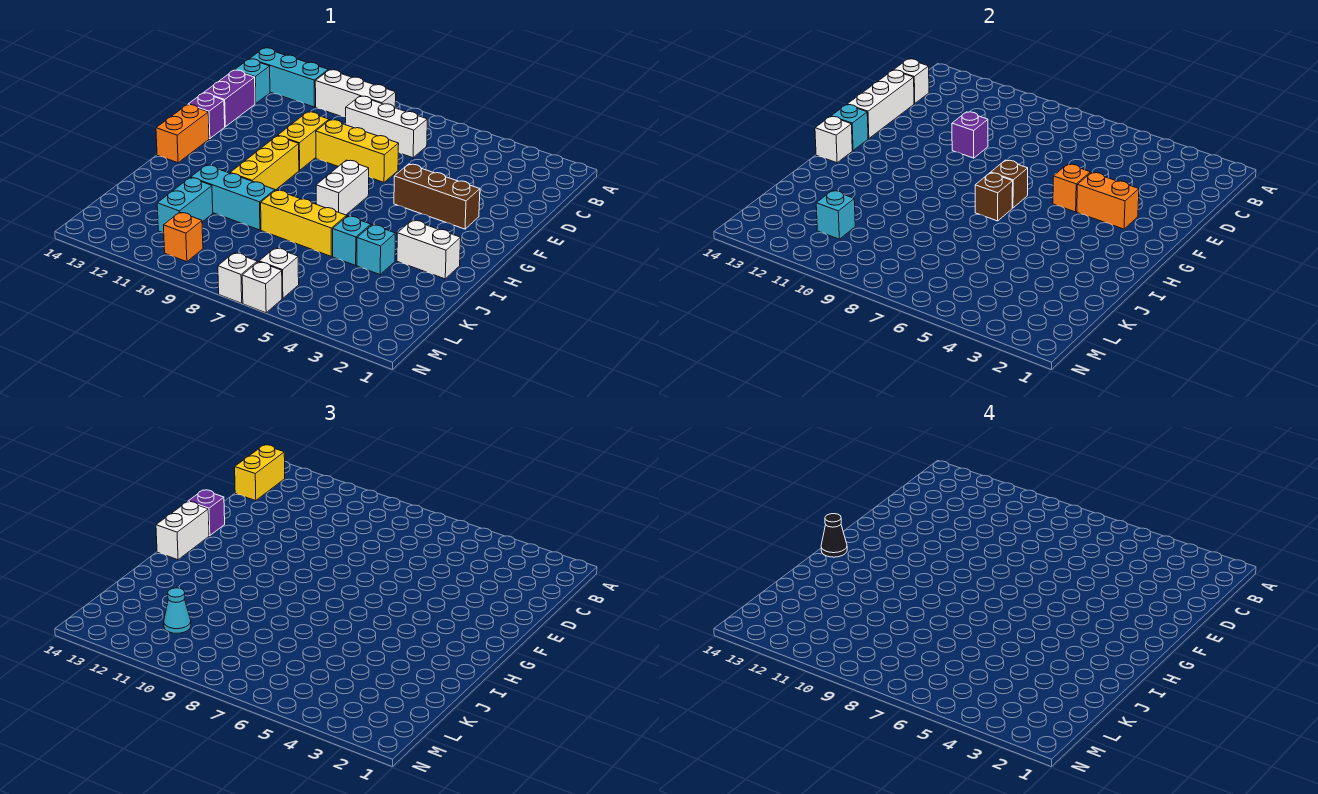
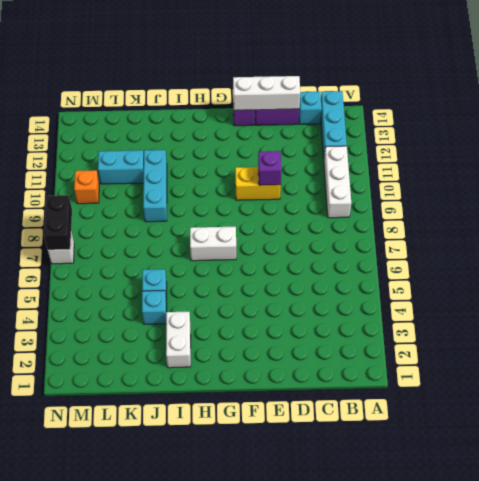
black brick N7:N8 level 2 -> none
none -> white brick C7:C9 level 1
none -> yellow brick E7:E9 level 1
none -> brown brick F3:F5 level 1
none -> yellow brick G10:I10 level 1

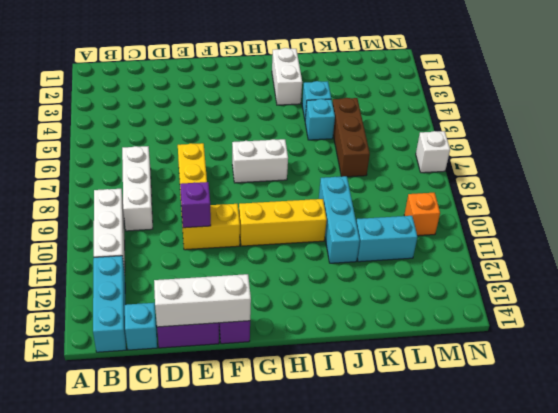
brown brick K5:K7 level 1 -> brown brick F3:F5 level 1
none -> orange brick G14:H14 level 1
none -> yellow brick J6:J8 level 1
none -> white brick M6 level 1
none -> white brick N6 level 1

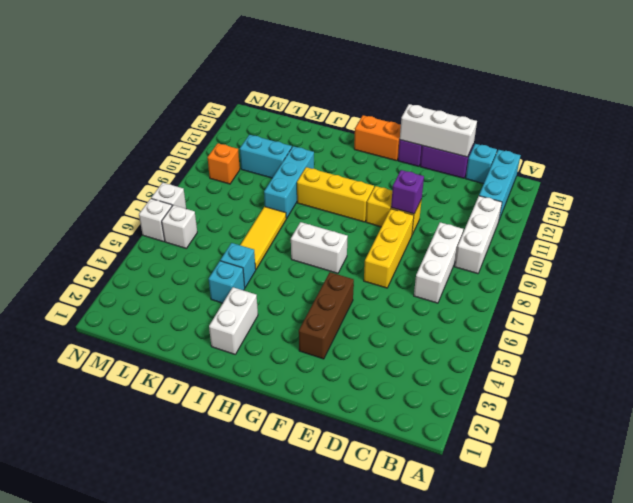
yellow tile J6:J8 level 1 -> yellow brick J6:J8 level 1
none -> white brick C14 level 2
none -> orange brick F3:F4 level 2
none -> orange brick F5 level 2
none -> brown brick G7 level 2

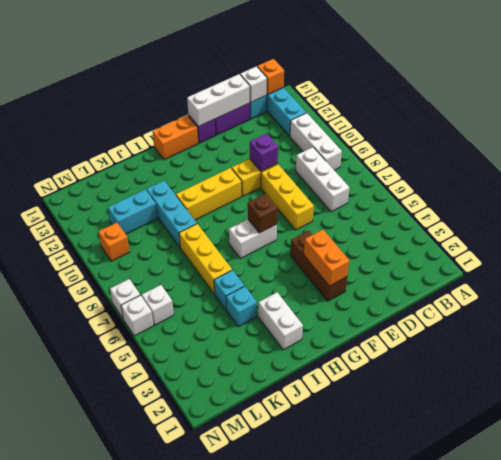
orange brick B14 level 2 -> orange brick F5 level 2
none -> cyan brick G14 level 2
none -> brown brick H7 level 2
none -> white brick H14 level 2
none -> cyan brick L11 level 2

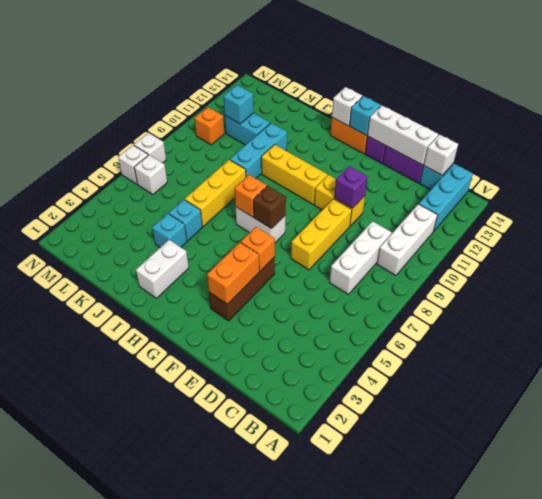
orange brick H7 level 2 -> brown brick H7 level 2
none -> yellow brick B14:C14 level 3
none -> purple brick F14 level 3
none -> white brick G14:H14 level 3
none -> cyan cone L11 level 3

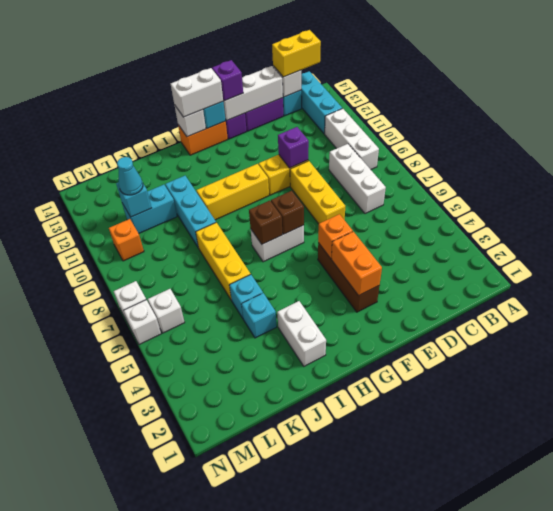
none -> black cone H14 level 4

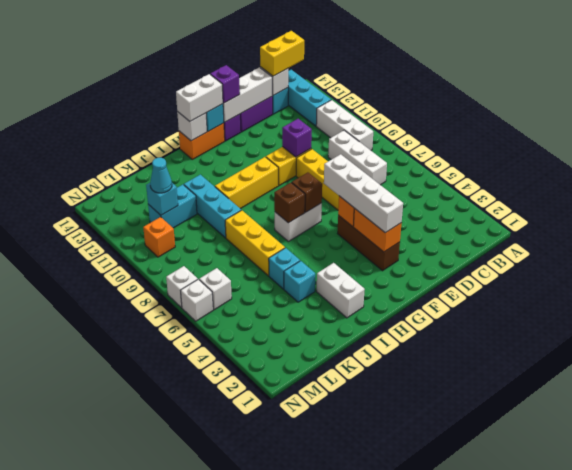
white brick F3:F6 level 3 -> none
none -> black cone H14 level 4

